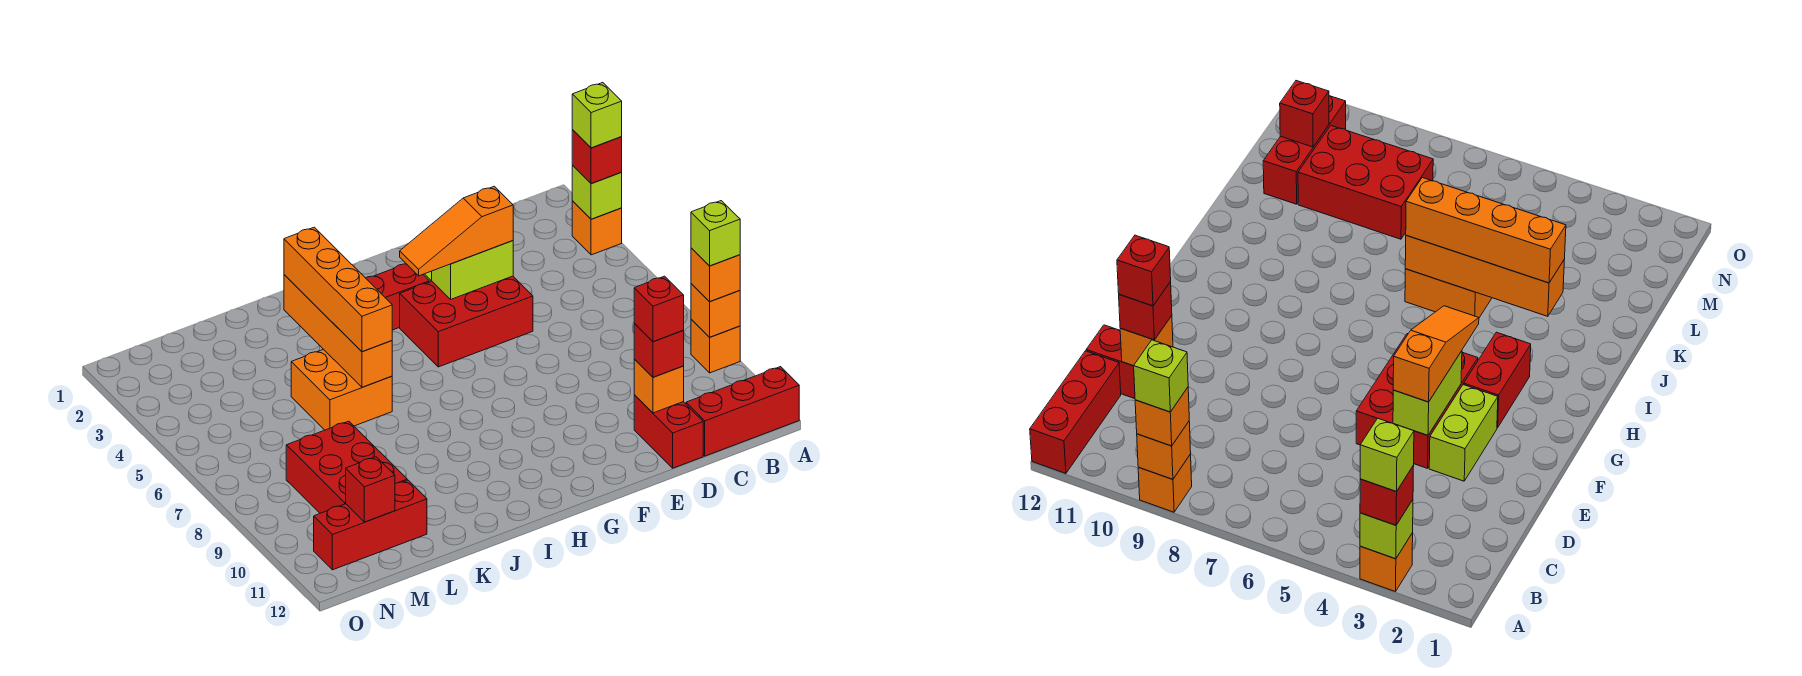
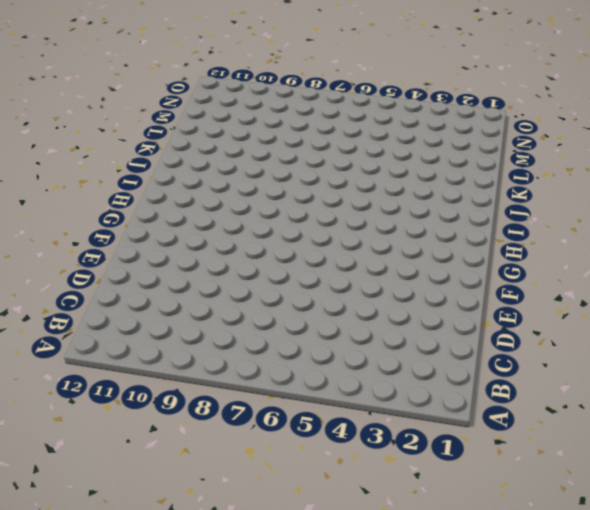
none -> orange brick A3 level 1
none -> orange brick A9 level 1
none -> red brick A12:C12 level 1

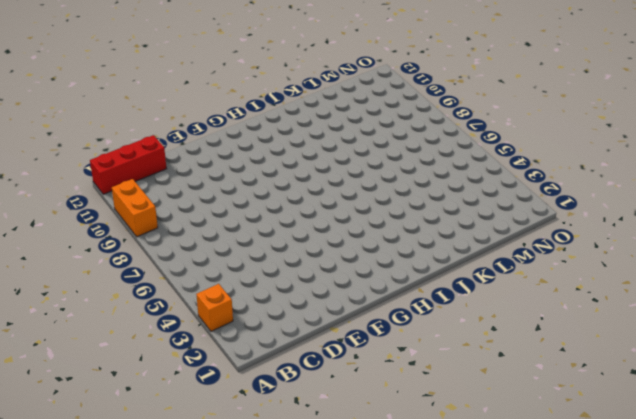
orange brick A9:A10 level 1 -> orange brick A9 level 1
none -> red brick D11:D12 level 1
none -> lime brick E3:F3 level 1
none -> red brick E4:G5 level 1

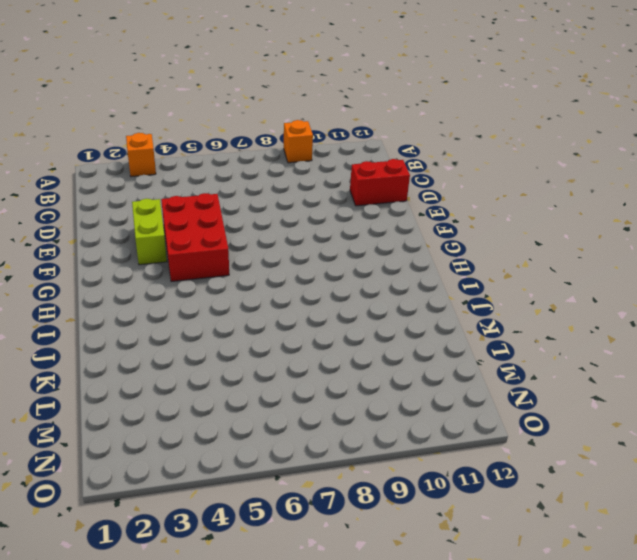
none -> red brick A12:C12 level 1
none -> red brick G3:H3 level 1
none -> orange brick J5:K6 level 1

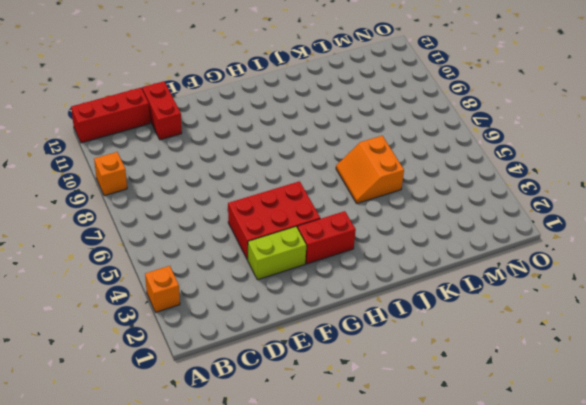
orange slope J5:K6 level 1 top K -> orange brick J5:K6 level 1
none -> red brick L8:M10 level 1
none -> red brick L11:N11 level 1
none -> lime brick A3 level 2

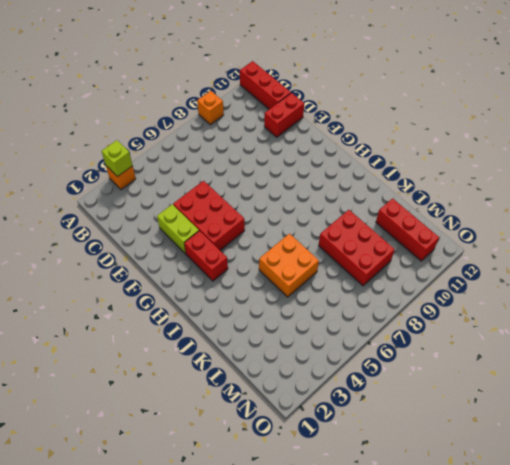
red brick K8:M9 level 1 -> red brick L8:M10 level 1
none -> orange brick A9 level 2
none -> orange brick D11 level 2
none -> lime brick E4:F4 level 2

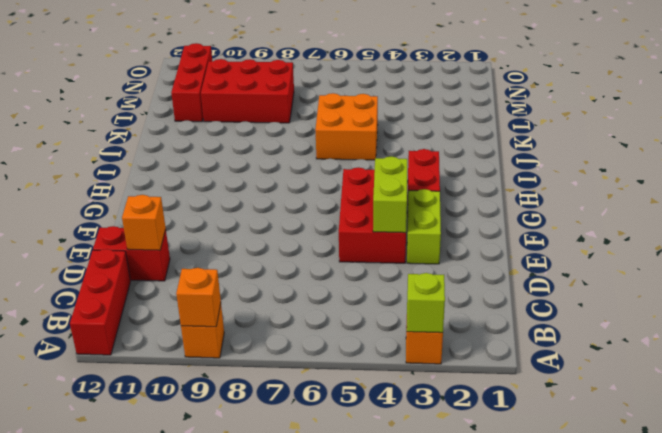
none -> orange brick J3:J6 level 2
none -> red brick M11 level 2
none -> red brick A3 level 3

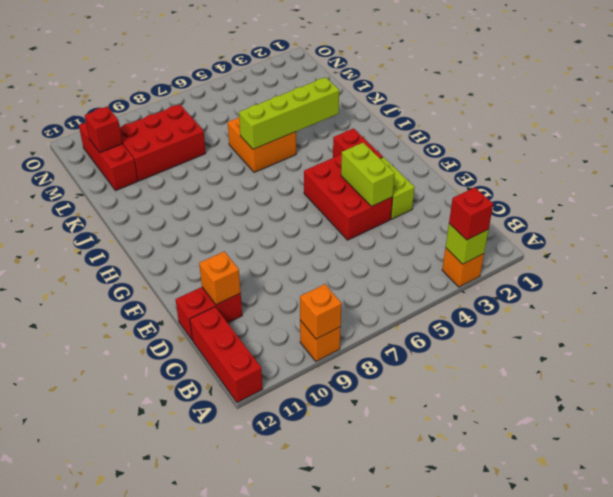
lime brick J3:J6 level 2 -> orange brick J3:J6 level 2
none -> orange brick A9 level 3
none -> red brick D11 level 3
none -> orange slope E4:G4 level 3 top E

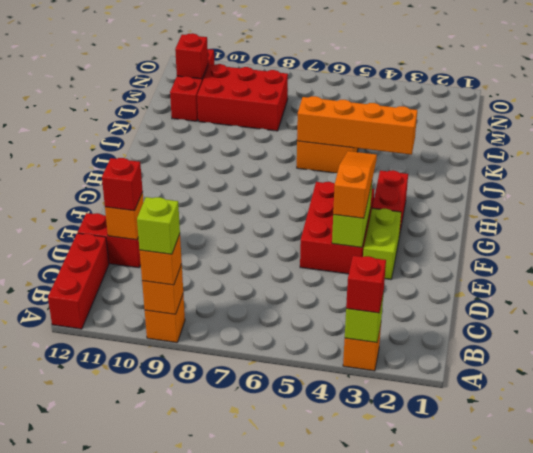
none -> orange brick J3:J6 level 3
none -> lime brick A3 level 4
none -> red brick D11 level 4

